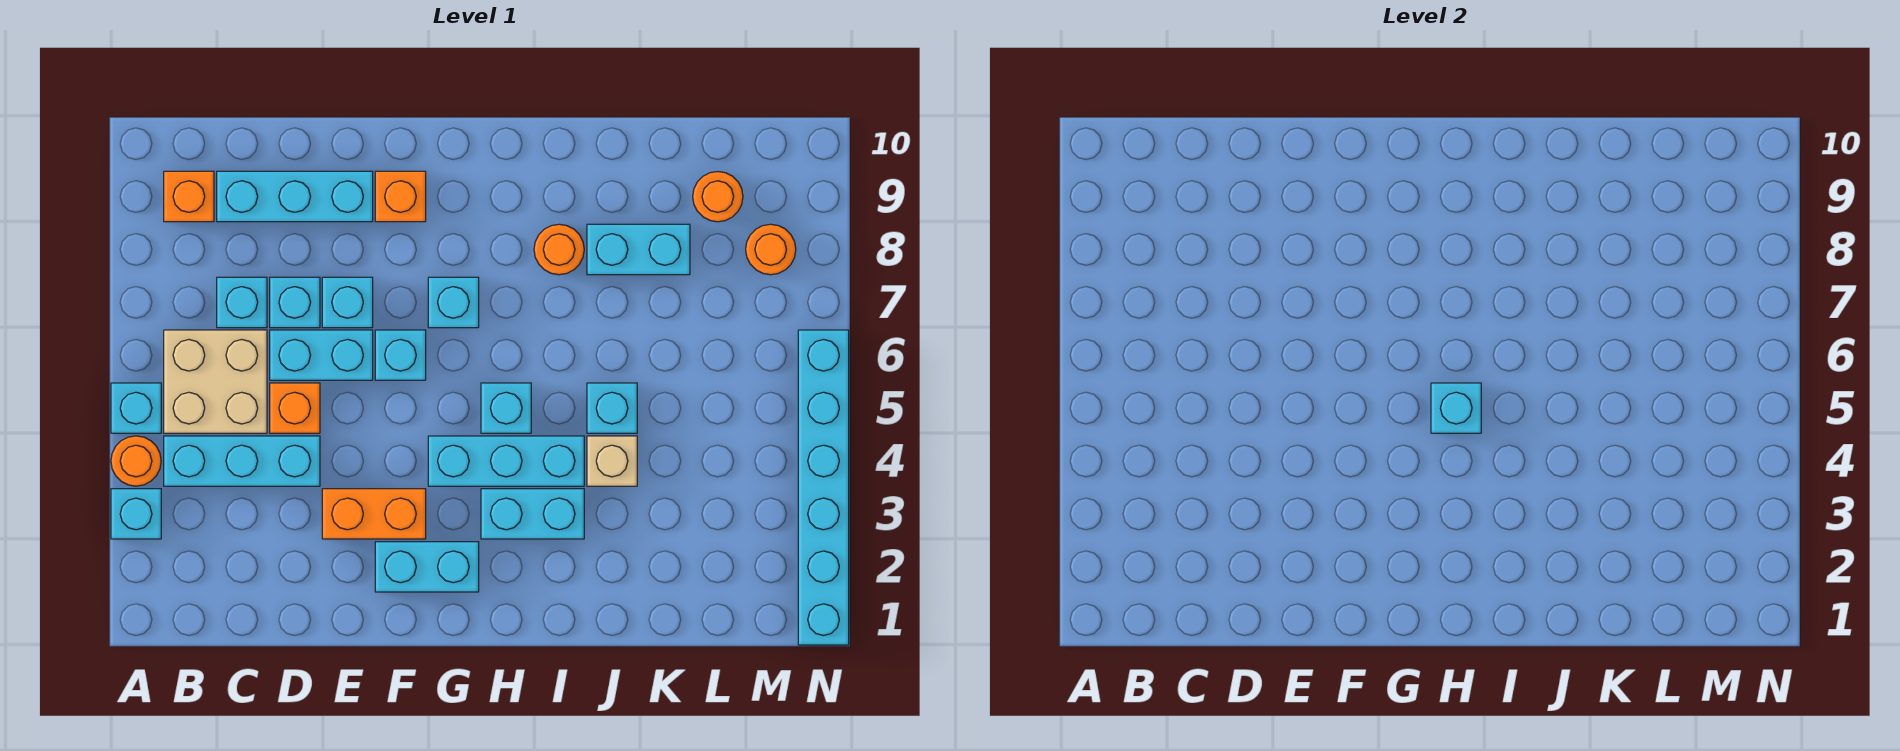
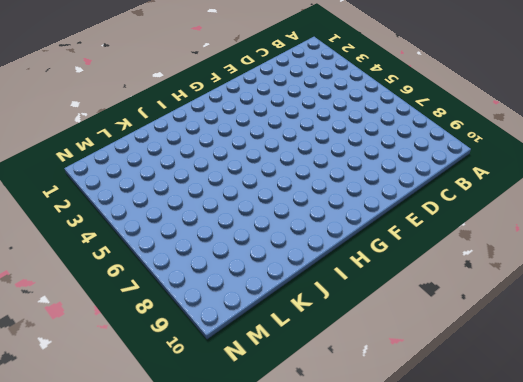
none -> cyan brick A3 level 1
none -> orange round brick A4 level 1
none -> cyan brick A5 level 1

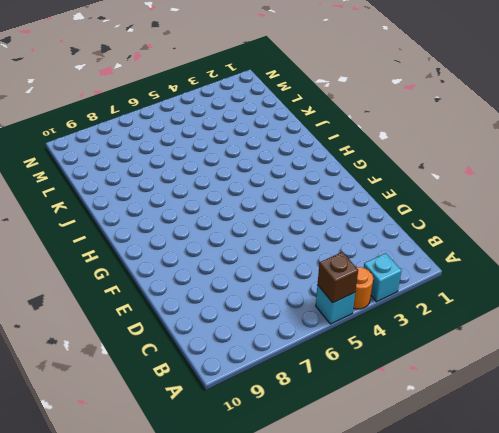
brown brick A5 level 2 -> none
none -> cyan brick B4:D4 level 1
none -> tan brick B5:C6 level 1
none -> orange brick B9 level 1

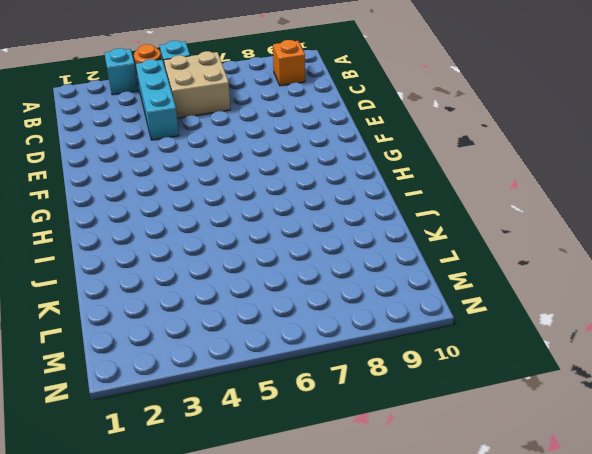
none -> cyan brick C7 level 1
none -> cyan brick C9:E9 level 1
none -> orange brick D5 level 1

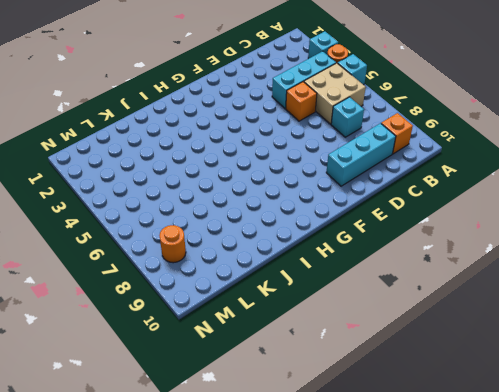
none -> cyan brick D6:E6 level 1
none -> cyan brick D7 level 1
none -> orange brick E3:F3 level 1

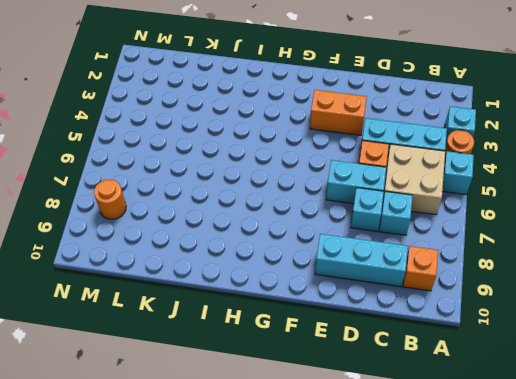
none -> cyan brick E7 level 1
none -> cyan brick F2:G2 level 1
none -> cyan brick F6 level 1

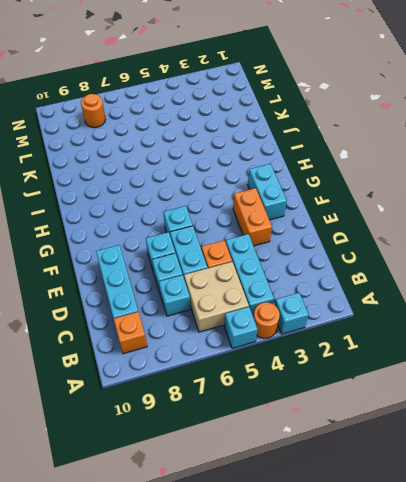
none -> orange brick F9 level 1
none -> cyan brick G4:I4 level 1
none -> cyan brick G7 level 1

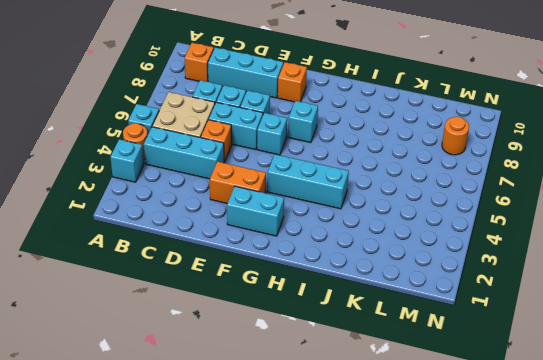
none -> cyan brick H3:I3 level 1
none -> cyan brick H5 level 1
none -> orange round brick I8 level 1

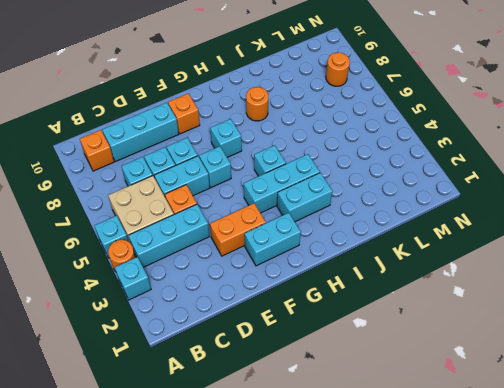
none -> tan brick J4 level 1
none -> cyan brick J5 level 1
none -> cyan brick J8:K8 level 1

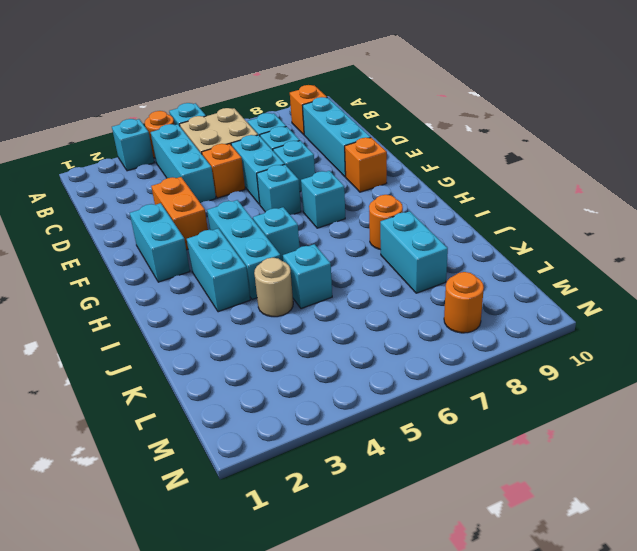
tan round brick J4 level 1 -> tan brick J4 level 1
none -> orange round brick L9 level 1
none -> cyan brick N1:N6 level 1
none -> cyan brick H5 level 2

